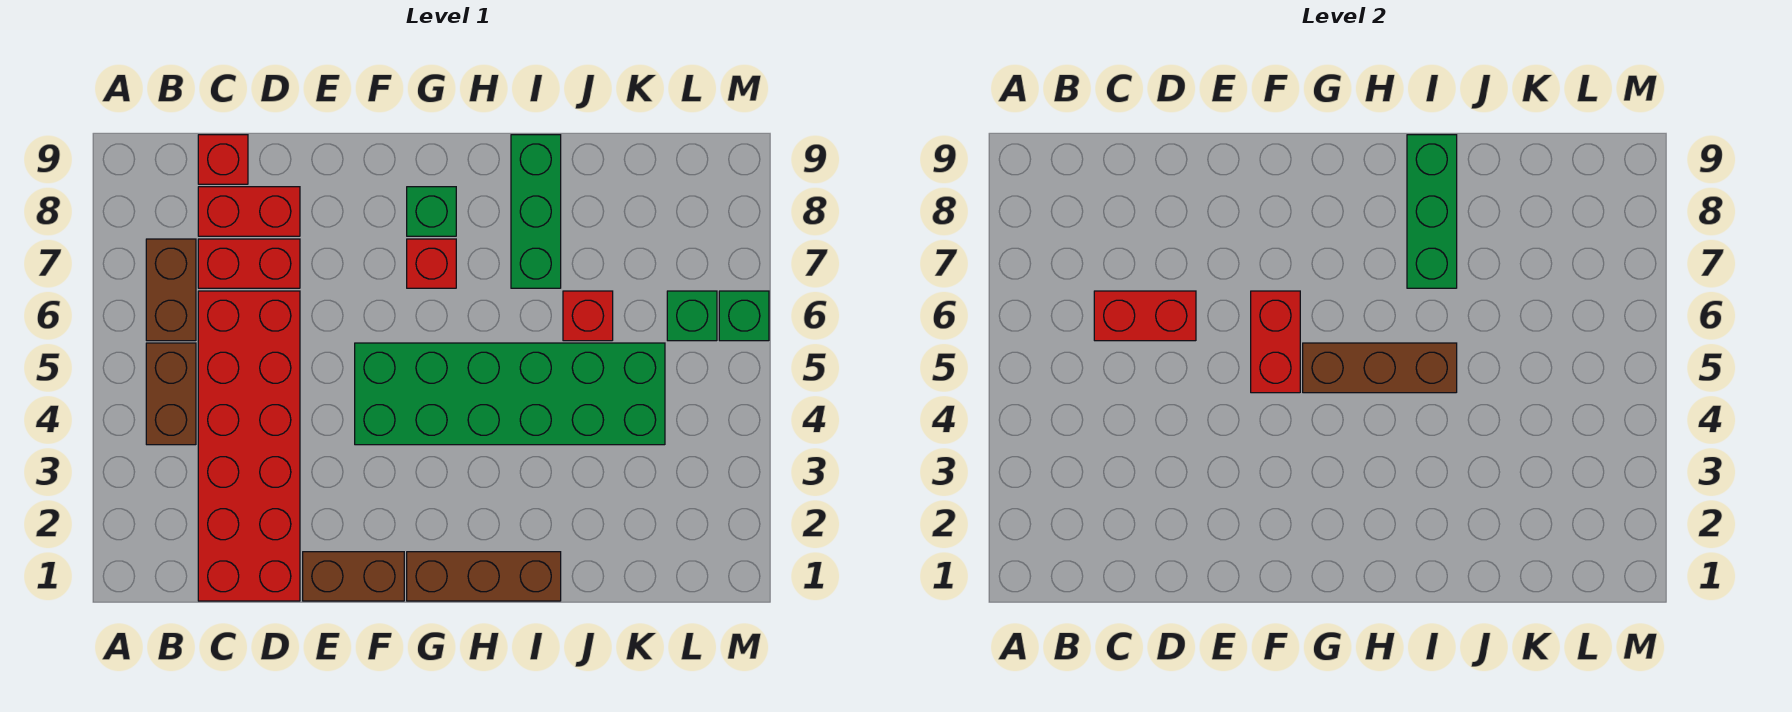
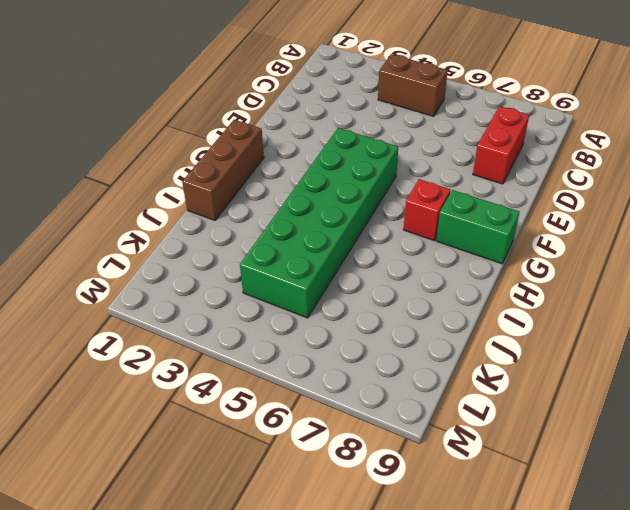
green brick G8:G9 level 1 -> green brick G8 level 1
none -> brown brick B6:B7 level 1
none -> red brick C1:D6 level 1
none -> red brick C7:D7 level 1

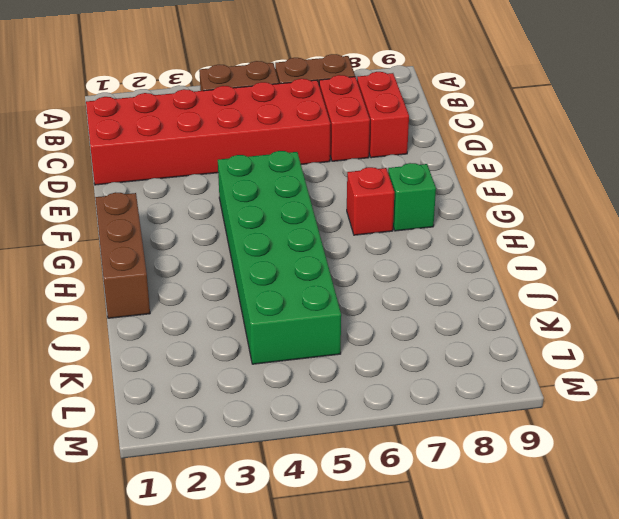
none -> red brick C9 level 1
none -> brown brick E1:F1 level 1
none -> green brick I7:I9 level 1

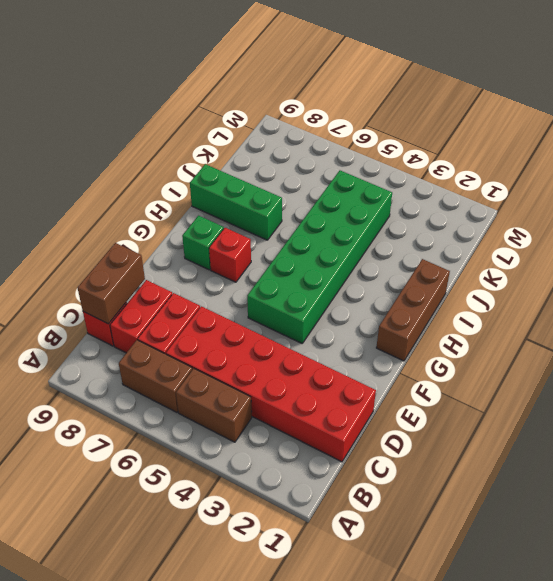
brown brick C9:D9 level 2 -> brown brick E1:F1 level 1
none -> red brick J6 level 1
none -> green brick L6 level 1
none -> green brick M6 level 1

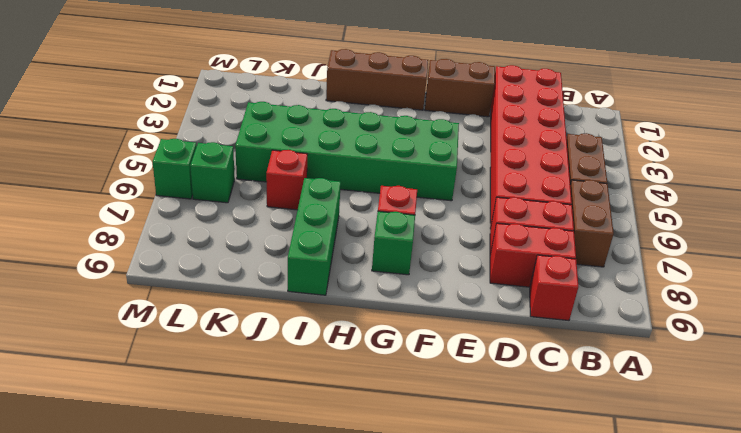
none -> red brick C6:D6 level 2
none -> red brick F5:F6 level 2
none -> brown brick G5:I5 level 2

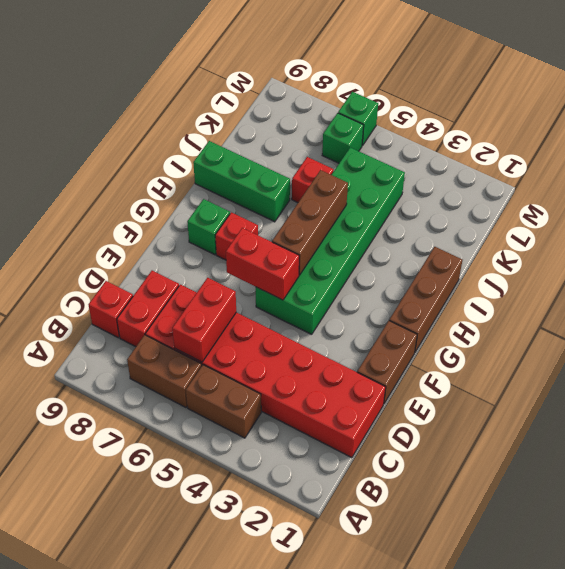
none -> green brick I7:I9 level 2

